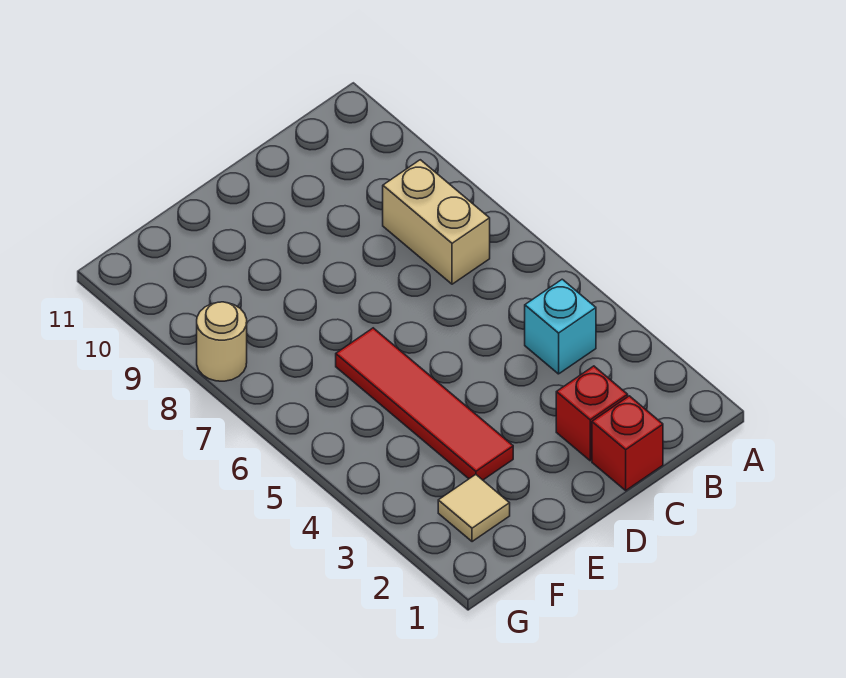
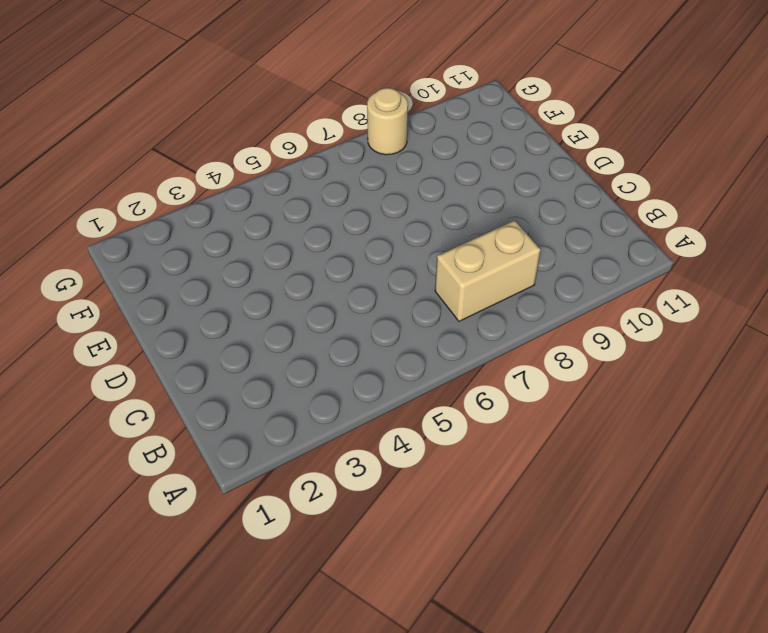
none -> cyan brick B4 level 1
none -> red brick C1 level 1

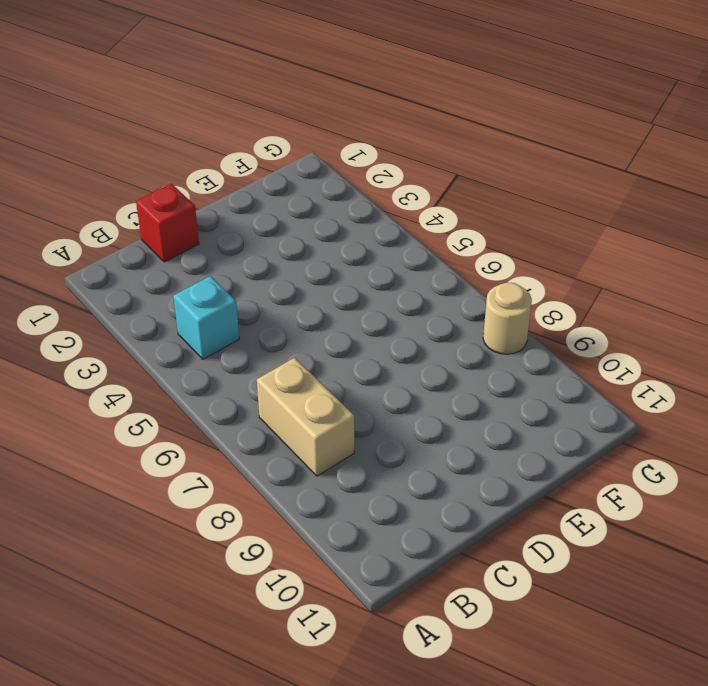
none -> red brick C2 level 1
none -> red tile E3:E6 level 1

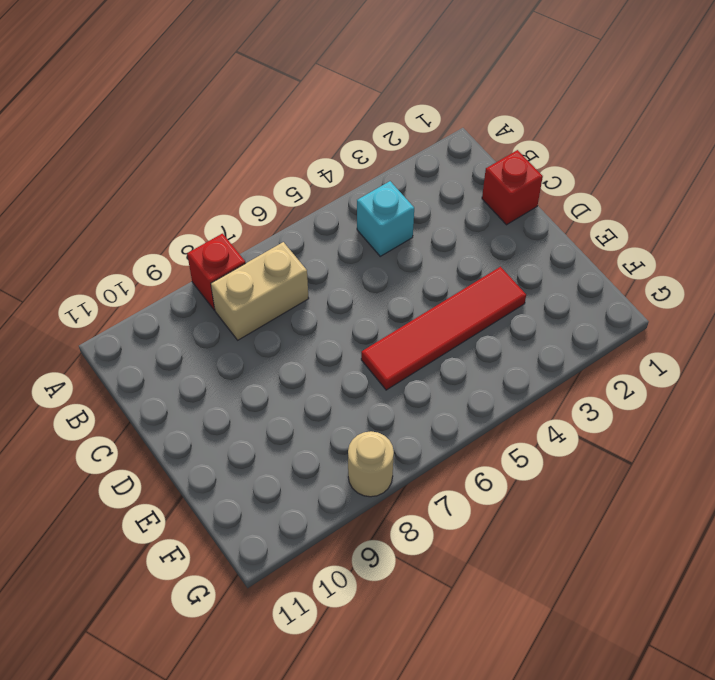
red brick A8 level 1 -> red brick C2 level 1
none -> tan tile F2 level 1

